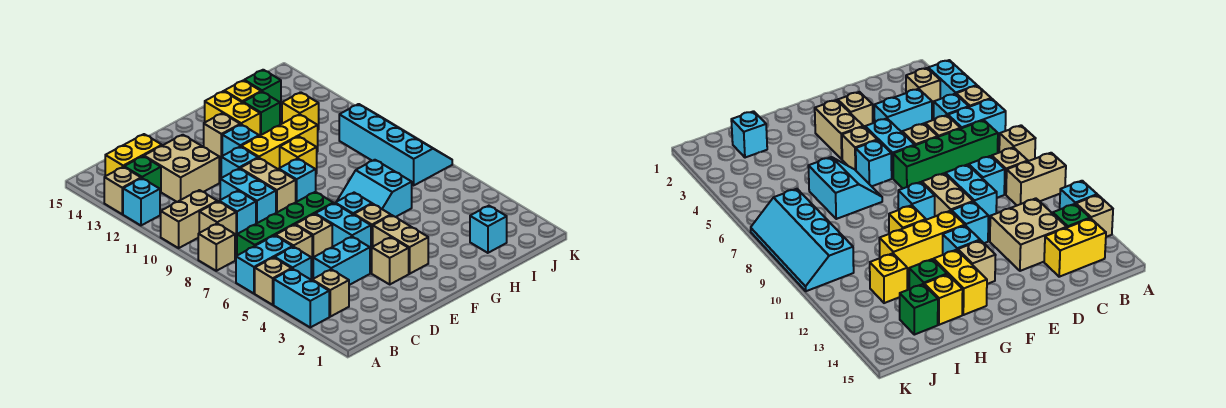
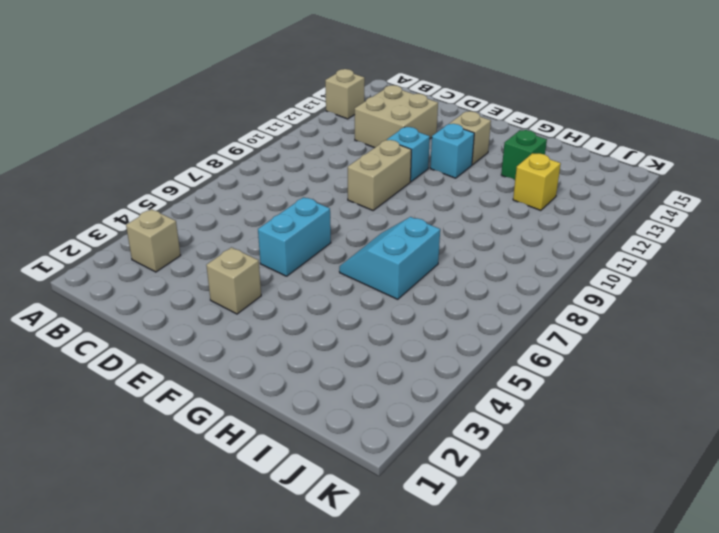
none -> cyan brick A3:A4 level 1
none -> tan brick A5 level 1
none -> cyan brick A6:B6 level 1
none -> tan brick A8 level 1

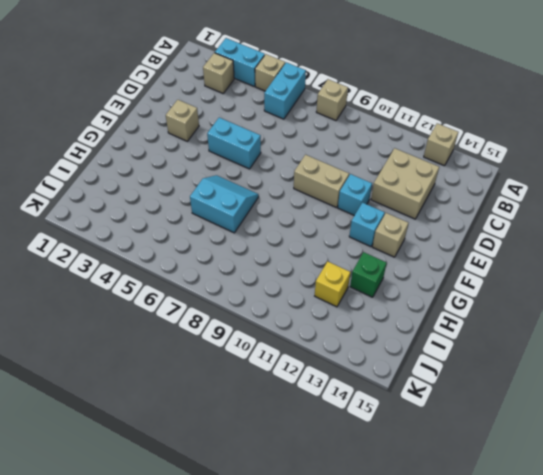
none -> tan brick A10:B10 level 1
none -> cyan brick A12 level 1
none -> cyan brick B5 level 1
none -> green brick B7:E7 level 1

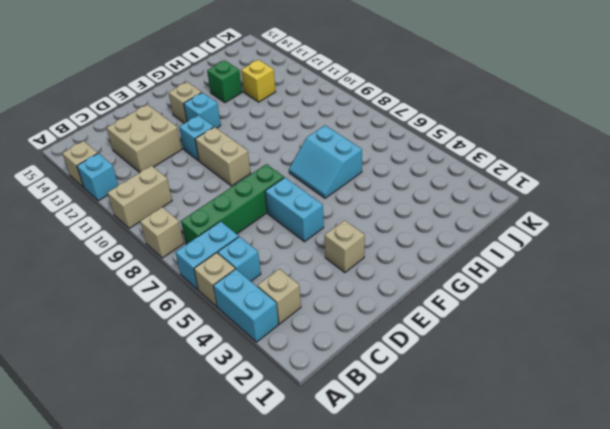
none -> tan brick B9 level 1
none -> green brick B13 level 1
none -> yellow brick B14:C14 level 1
none -> cyan brick C4:D4 level 1

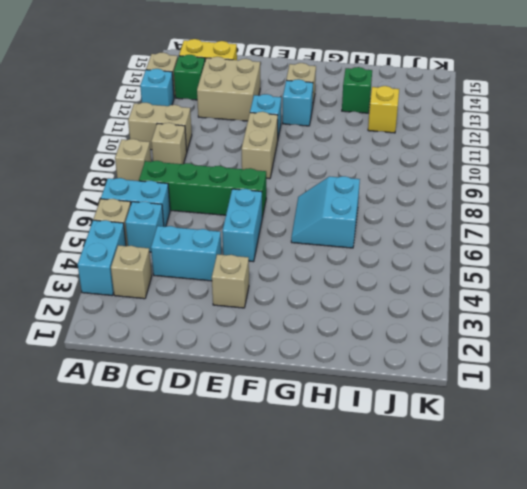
none -> tan brick C6 level 1
none -> cyan brick C9 level 1
none -> tan brick D6 level 1
none -> cyan brick D9:D10 level 1

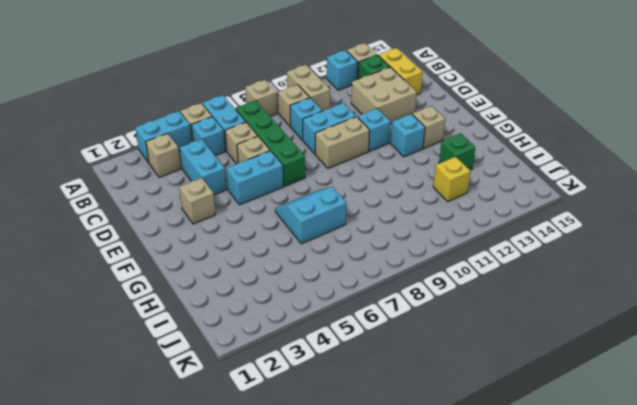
none -> tan brick F3:F4 level 1
none -> tan brick F5 level 1
none -> cyan brick F6 level 1
none -> cyan brick F9 level 1

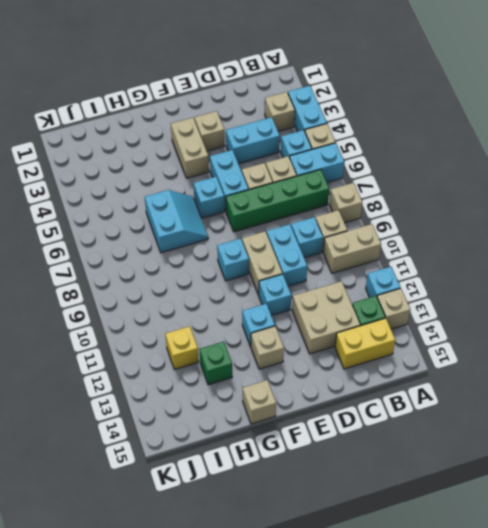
tan brick G15 level 1 -> tan brick F5 level 1
none -> yellow brick F11:H11 level 1
none -> yellow brick G10 level 1
none -> yellow brick G13:G14 level 1
none -> yellow brick H14 level 1

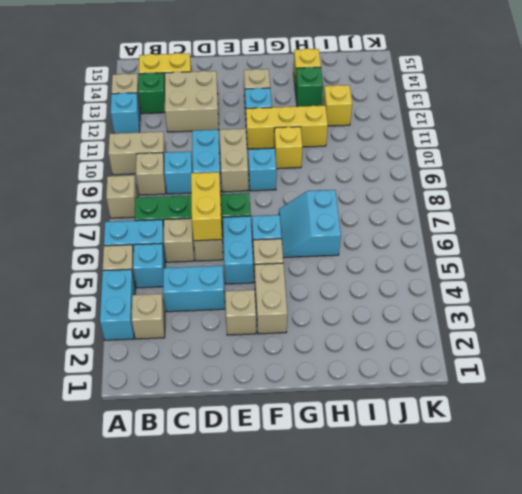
yellow brick D6:D7 level 2 -> yellow brick G13:G14 level 1
none -> cyan brick E11 level 1
none -> cyan brick I2 level 1
none -> green brick I14 level 1
none -> cyan slope J7:K10 level 1 top J

